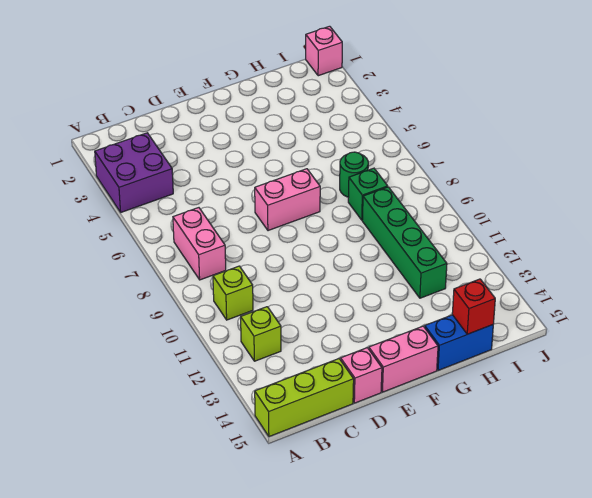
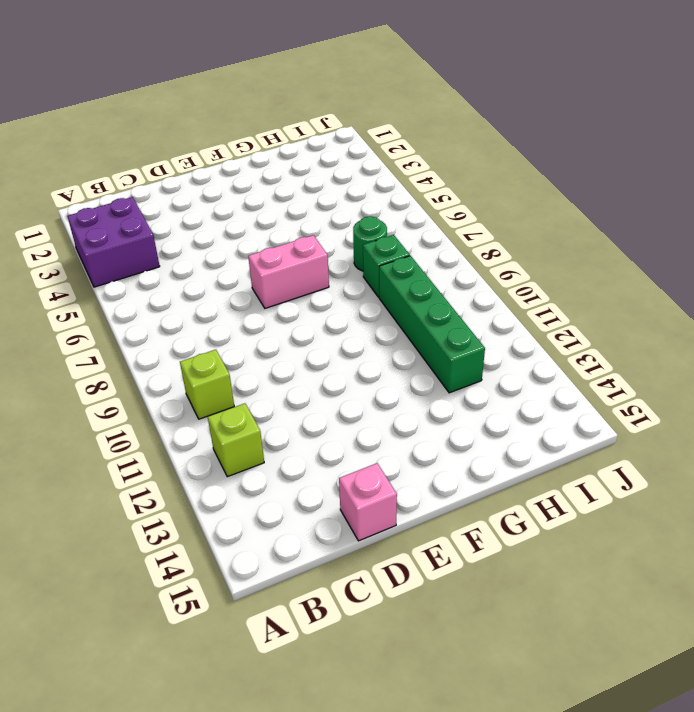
none -> lime brick A15:C15 level 1
none -> pink brick B7:B8 level 1
none -> pink brick E15:F15 level 1

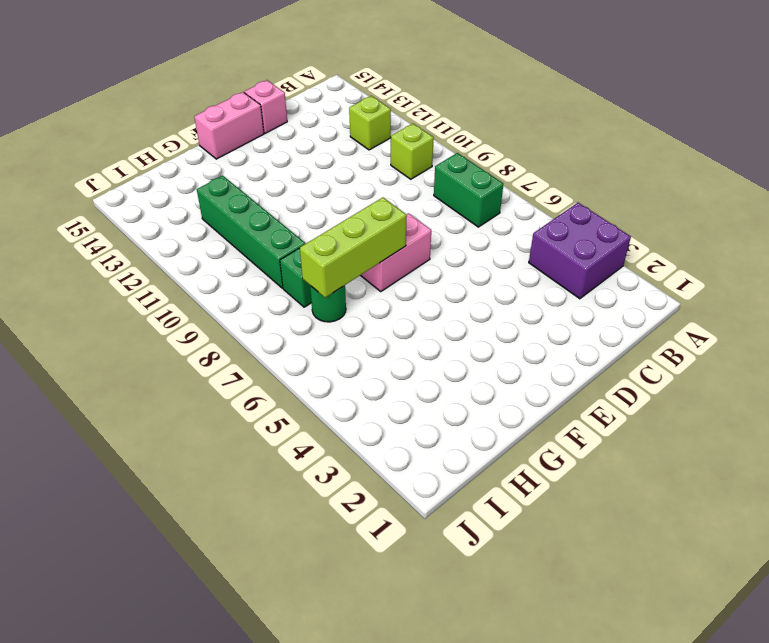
green brick B7:B8 level 1 -> pink brick B7:B8 level 1
lime brick F7:H7 level 2 -> lime brick A15:C15 level 1
none -> blue brick G15:H15 level 1
none -> pink brick J1 level 1
none -> red brick H15 level 2

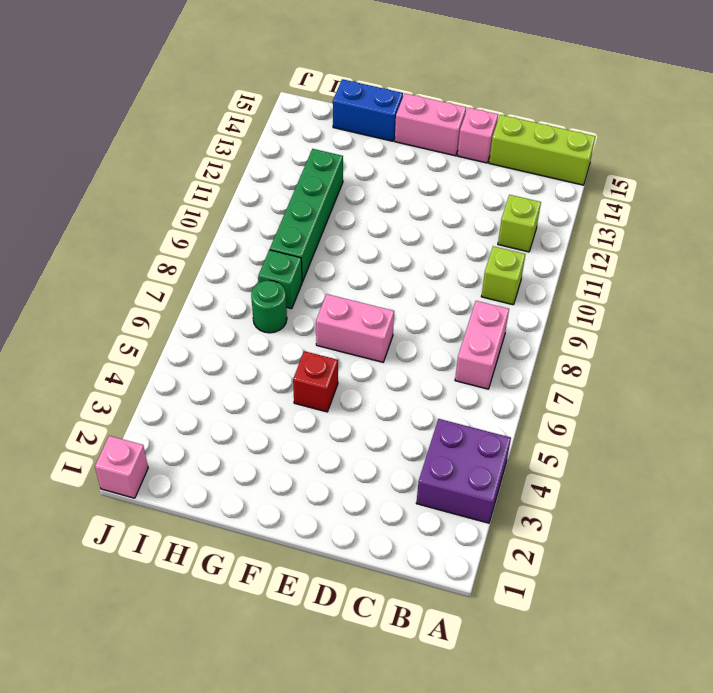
red brick F5 level 1 -> red brick H15 level 2

